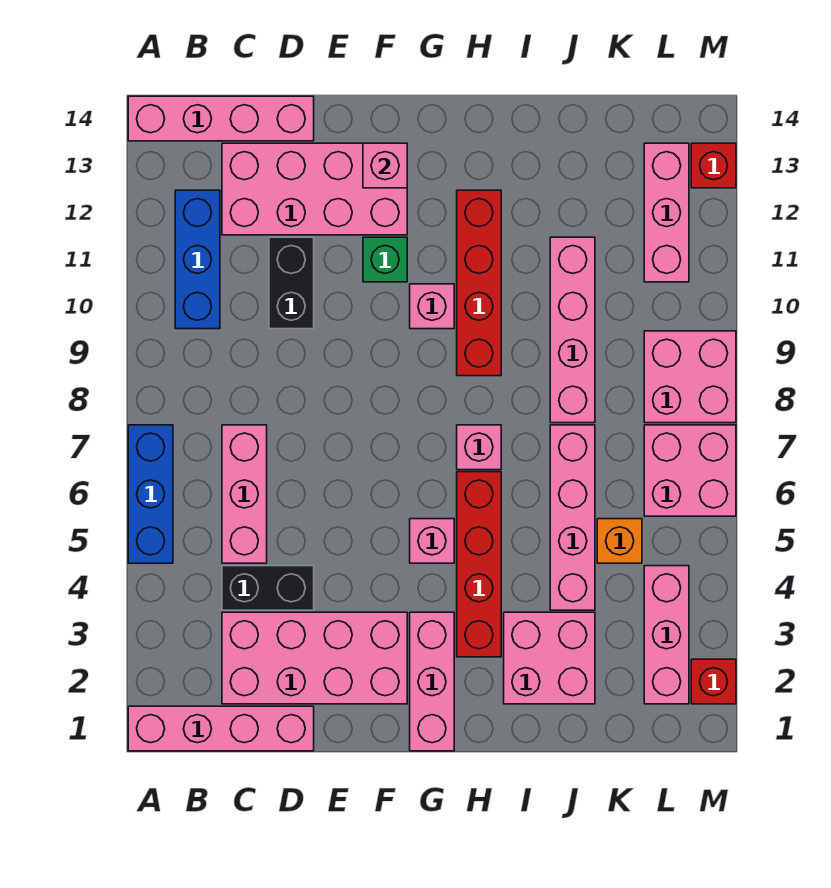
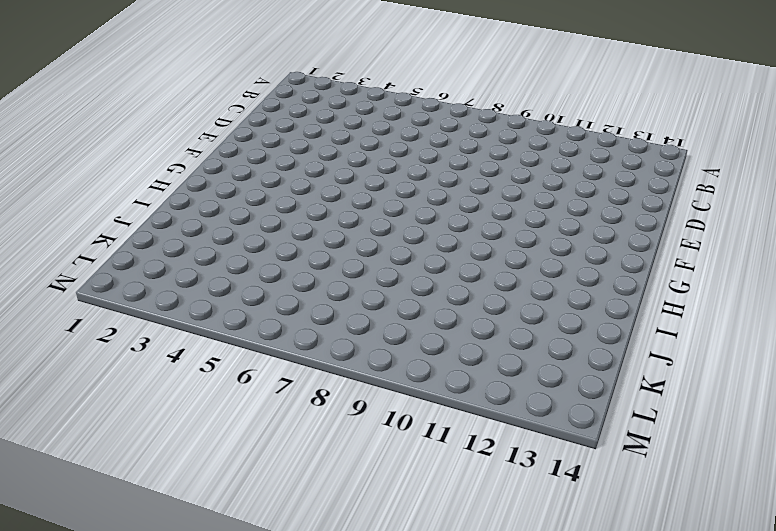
none -> pink brick A1:D1 level 1
none -> blue brick A5:A7 level 1
none -> pink brick A14:D14 level 1

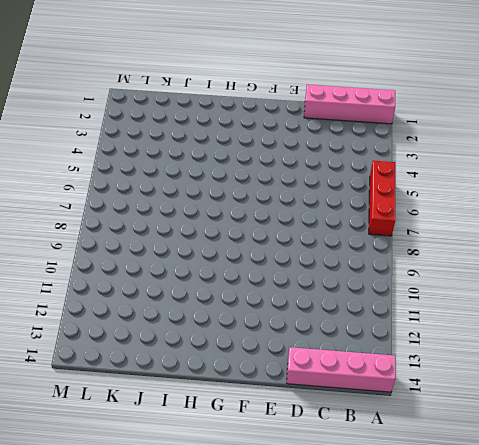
red brick A5:A7 level 1 -> blue brick A5:A7 level 1
none -> blue brick B10:B12 level 1
none -> pink brick C2:F3 level 1
none -> black brick C4:D4 level 1

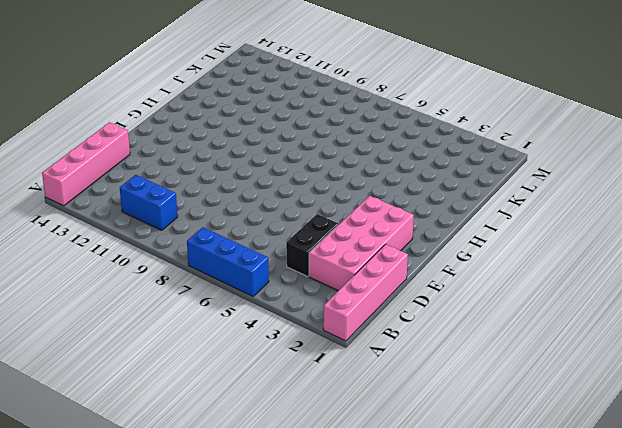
blue brick B10:B11 level 1 -> blue brick B10:B12 level 1
none -> pink brick C5:C7 level 1
none -> pink brick C12:F13 level 1
none -> black brick D10:D11 level 1

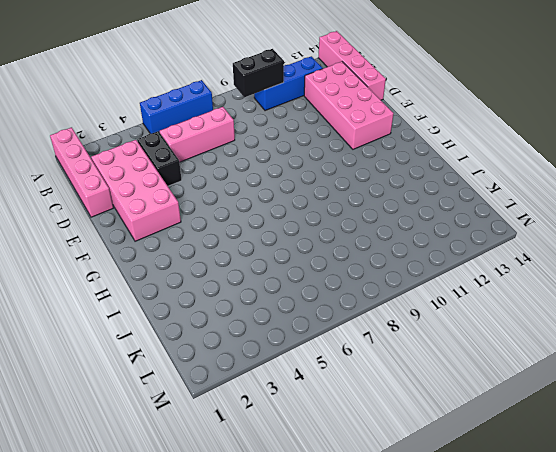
black brick B9:B10 level 2 -> black brick D10:D11 level 1
none -> green brick F11 level 1
none -> pink brick G1:G3 level 1
none -> pink brick G5 level 1

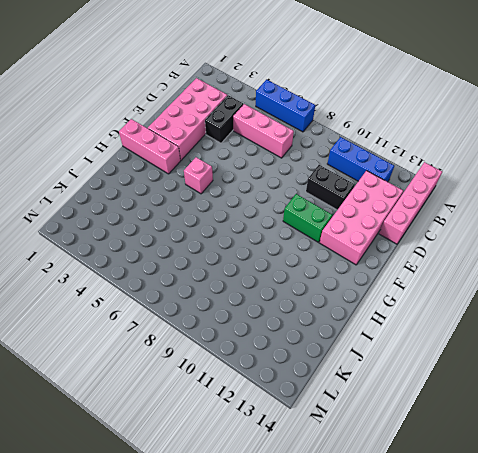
green brick F10:F11 level 1 -> green brick F11 level 1
none -> pink brick A1:D1 level 1
none -> pink brick G10 level 1
none -> red brick H3:H6 level 1

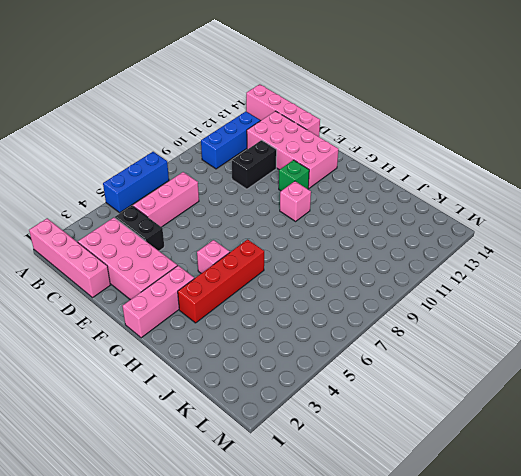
none -> pink brick H7 level 1
none -> red brick H9:H12 level 1
none -> pink brick I2:J3 level 1

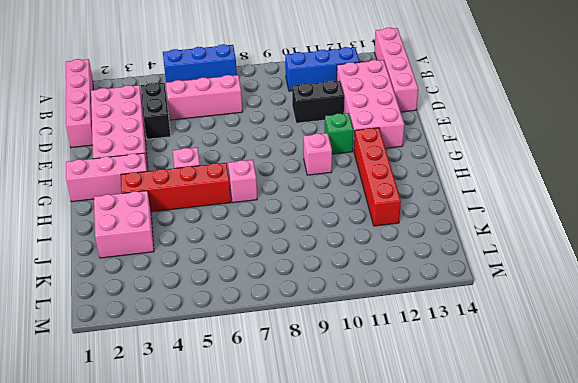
red brick G12:J12 level 1 -> red brick H9:H12 level 1
none -> pink brick J4:J7 level 1
none -> pink brick J8:J11 level 1
none -> orange brick K5 level 1

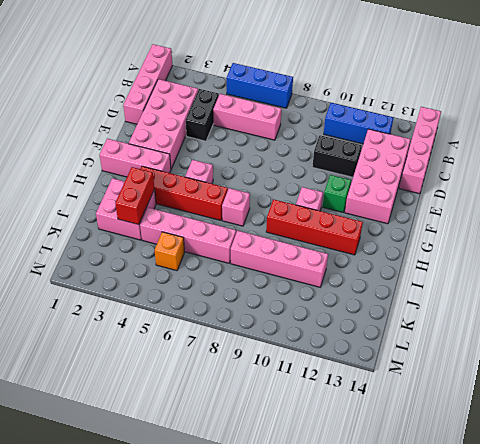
red brick I3:J3 level 2 -> none
none -> pink brick L2:L4 level 1
none -> pink brick L6:M7 level 1
none -> pink brick L8:M9 level 1

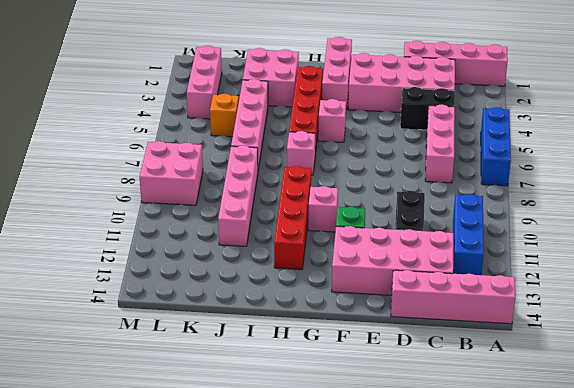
none -> pink brick L6:M7 level 1
none -> pink brick L11:L13 level 1
none -> red brick M2 level 1

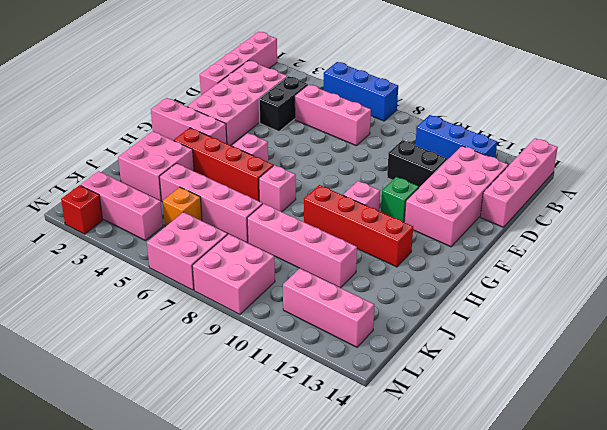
none -> red brick M13 level 1
none -> pink brick F13 level 2

